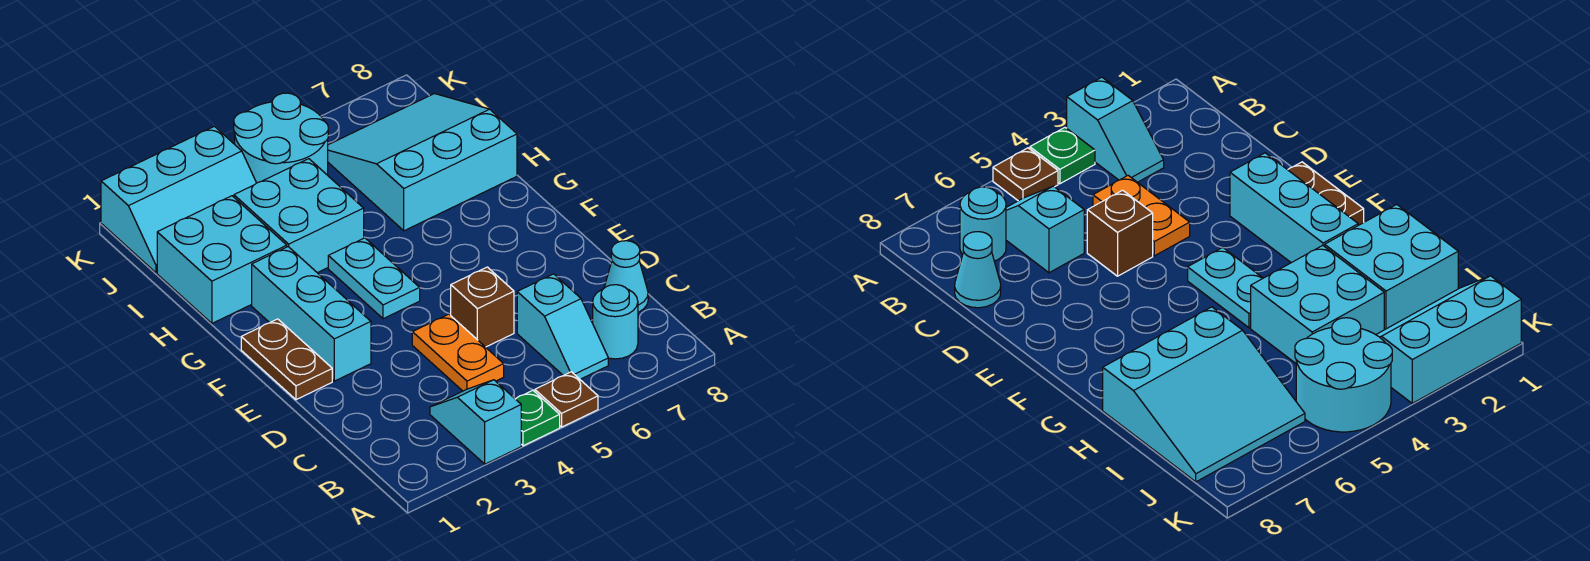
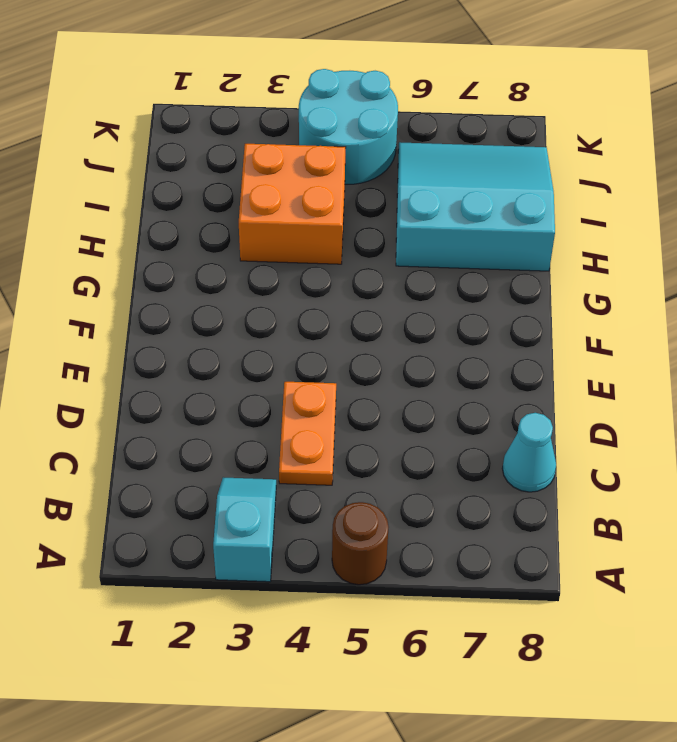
brown round brick A5 level 1 -> brown plate A5 level 1
orange brick H3:I4 level 1 -> cyan brick H3:I4 level 1
none -> green plate A4 level 1
none -> cyan slope B6:C6 level 1 top C
none -> cyan round brick B7 level 1

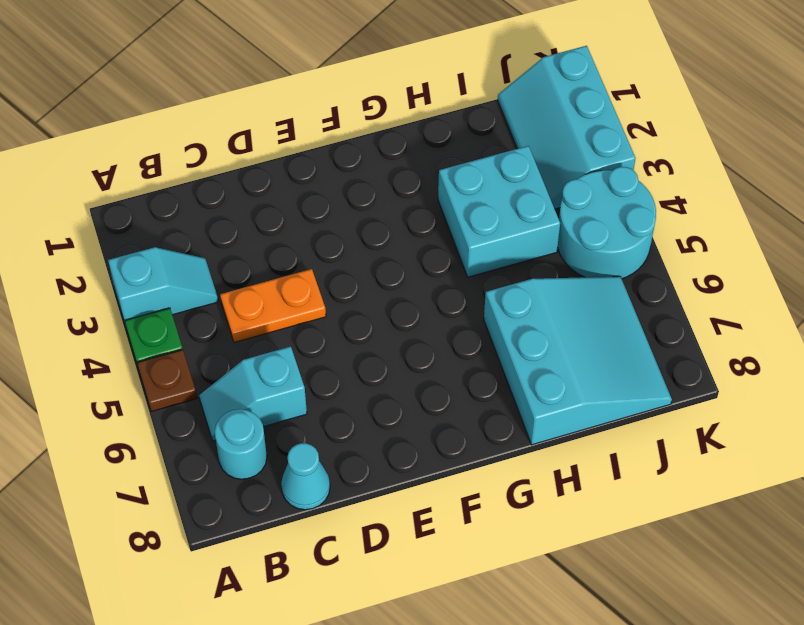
none -> brown brick D5 level 1
none -> brown plate E1:F1 level 1
none -> cyan brick E2:G2 level 1

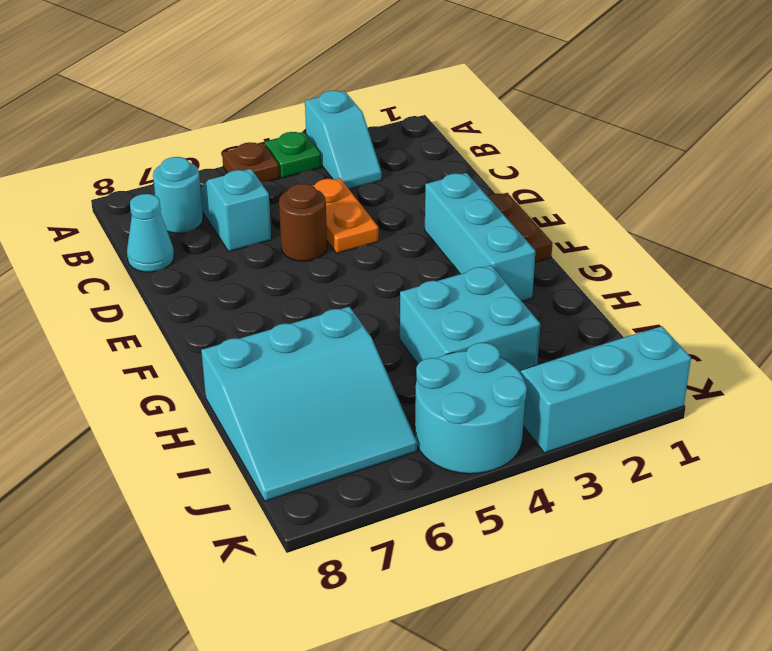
brown round brick D5 level 1 -> brown brick D5 level 1
none -> cyan plate F4:G4 level 1
none -> cyan brick H1:I2 level 1

